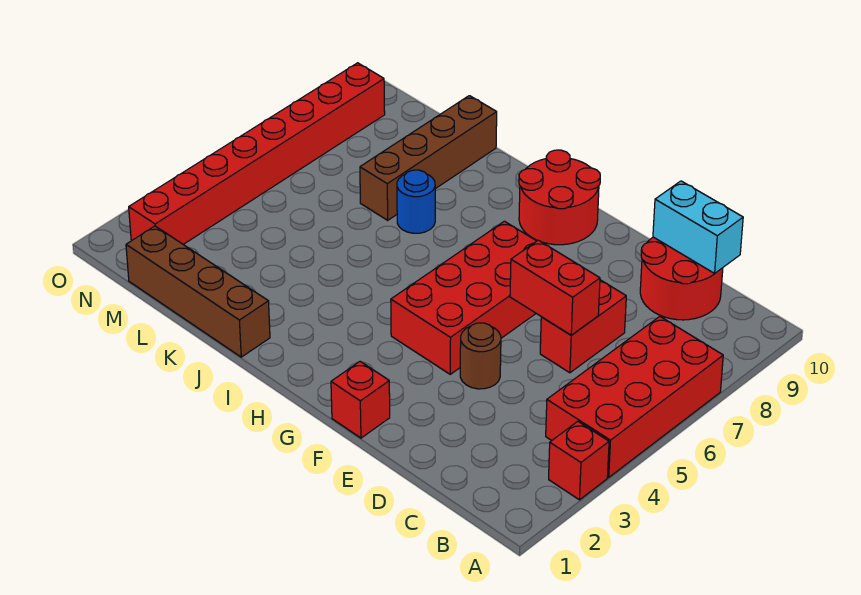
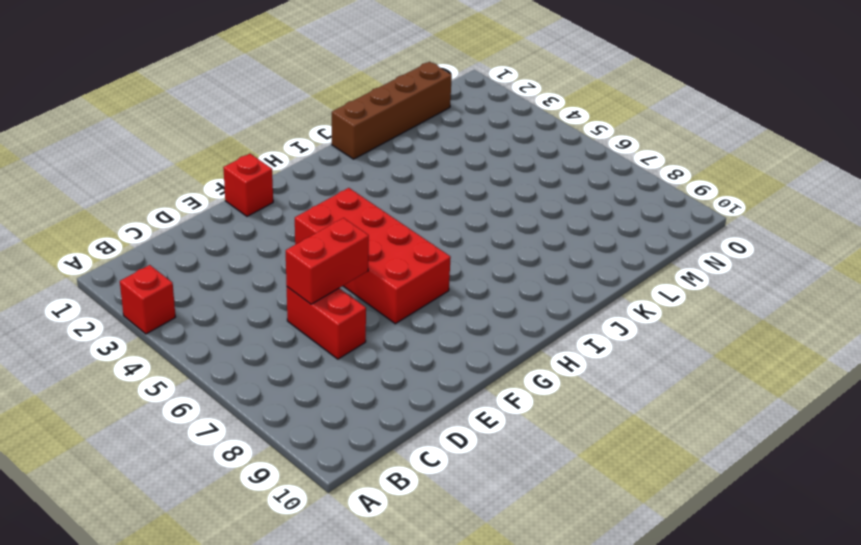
none -> red brick A4:B7 level 1
none -> red round brick C9:D10 level 1
none -> brown round brick E4 level 1

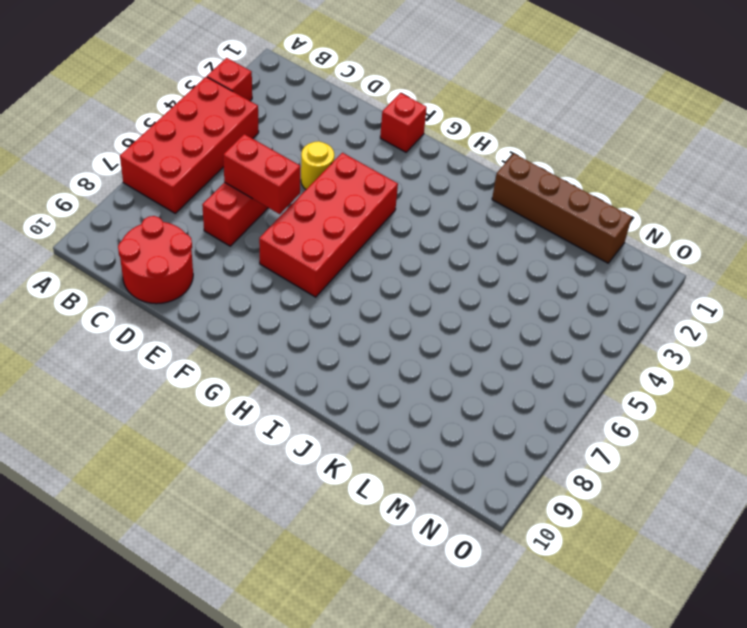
yellow round brick E4 level 1 -> brown round brick E4 level 1
none -> red round brick G9:H10 level 1
none -> blue round brick J7 level 1
none -> brown brick K7:K10 level 1

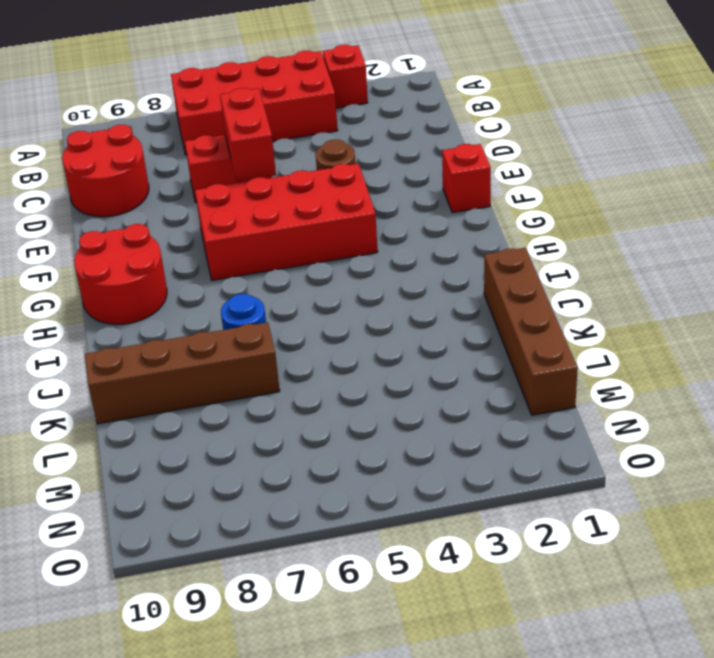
none -> red brick N2:N9 level 1
none -> cyan brick C10:D10 level 2

